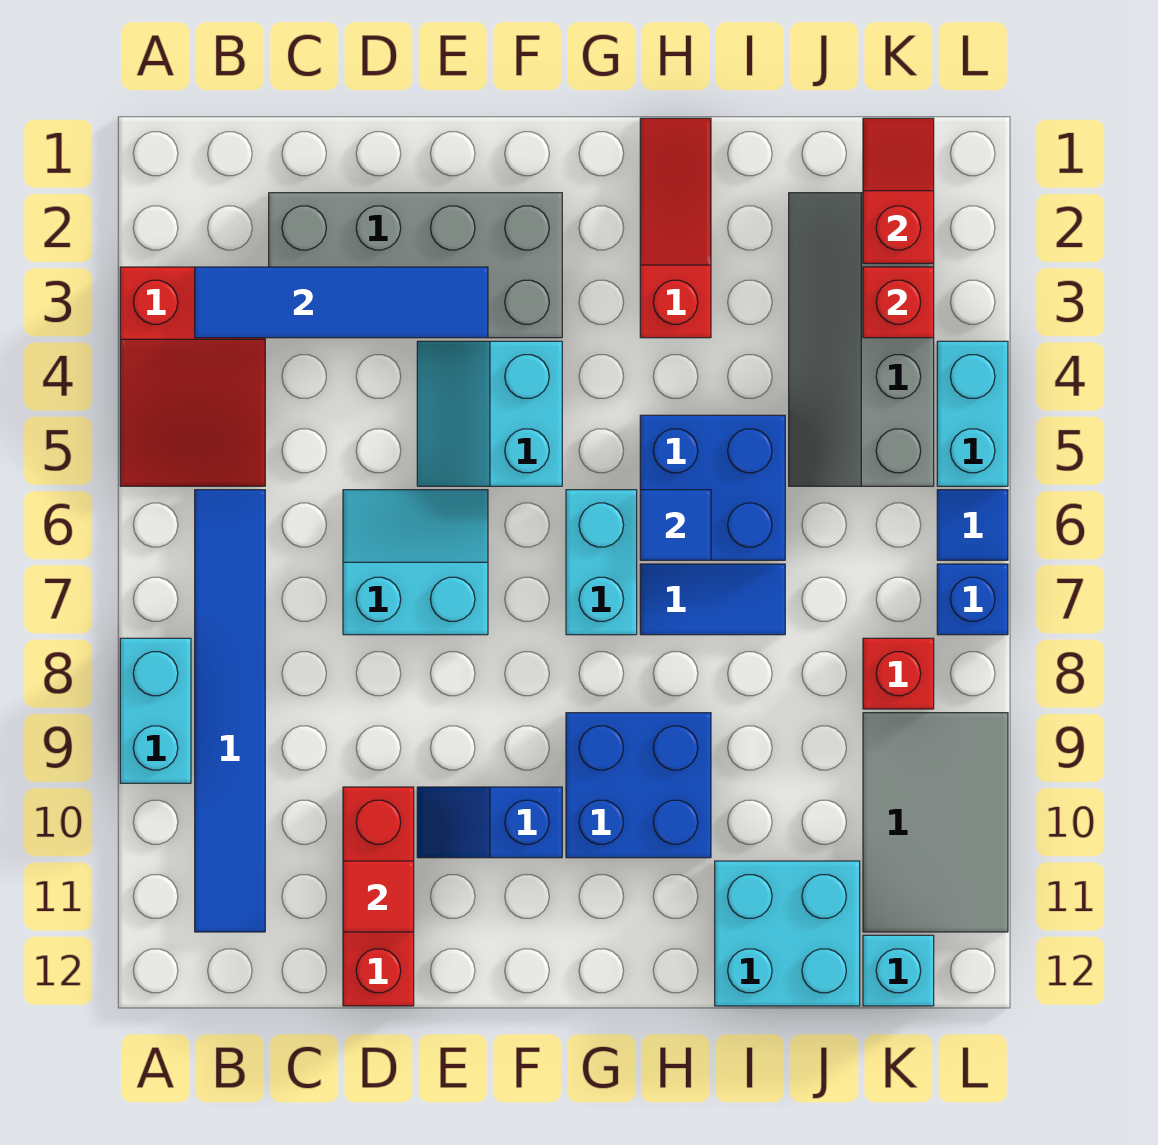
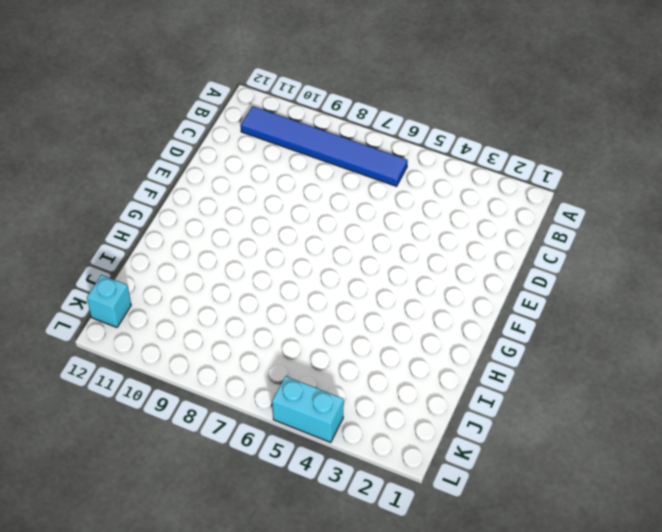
none -> red slope A3:B5 level 1 top 3
none -> cyan brick A8:A9 level 1
none -> grey brick C2:F3 level 1

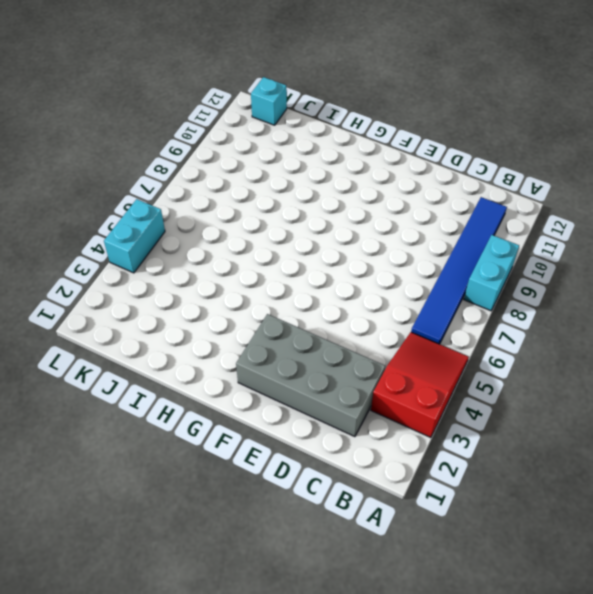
none -> cyan slope D6:E7 level 1 top 7
none -> red brick D10:D12 level 1
none -> cyan slope E4:F5 level 1 top F

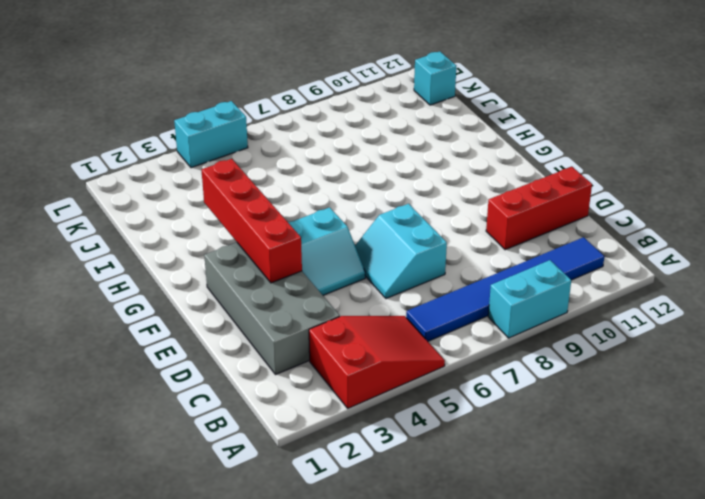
red brick E3:H3 level 2 -> blue tile B3:E3 level 2
none -> blue slope E10:F10 level 1 top F
none -> cyan brick G6:G7 level 1
none -> blue brick G9:H10 level 1

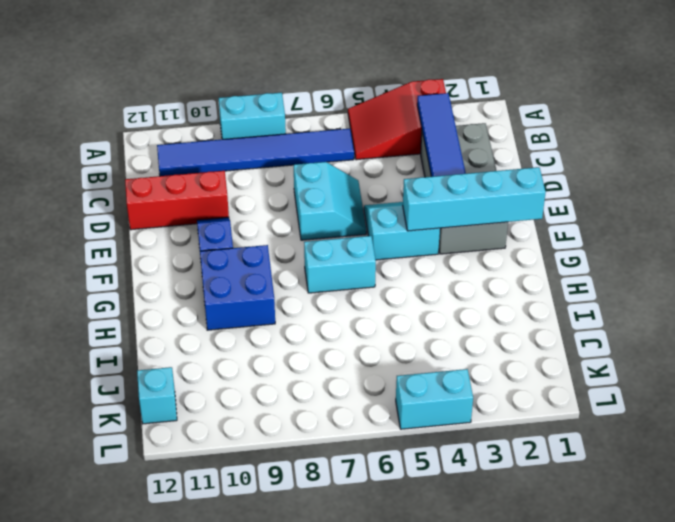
cyan brick F1:F4 level 2 -> none
none -> red slope H1:H3 level 1 top 3
none -> blue brick H5:I6 level 1
none -> blue tile H7:I7 level 1

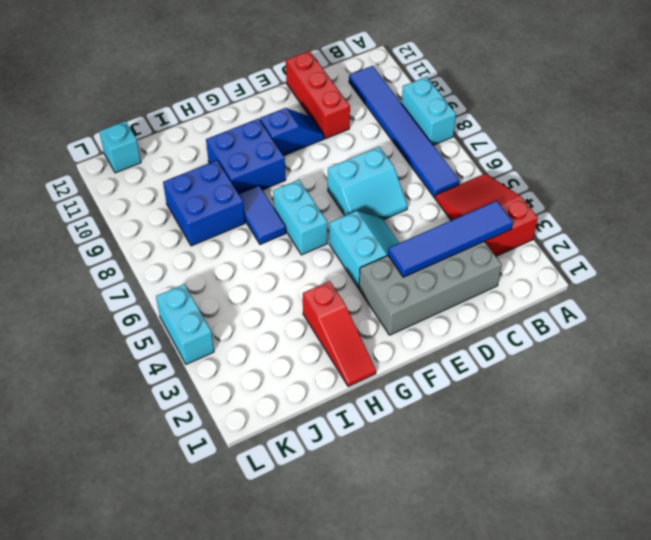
blue tile H7:H8 level 1 -> blue tile H7:I7 level 1
blue brick I8:J9 level 1 -> blue brick H5:I6 level 1
none -> cyan brick I11:J12 level 1
none -> grey slope J2:K5 level 1 top K
none -> red brick K8 level 1

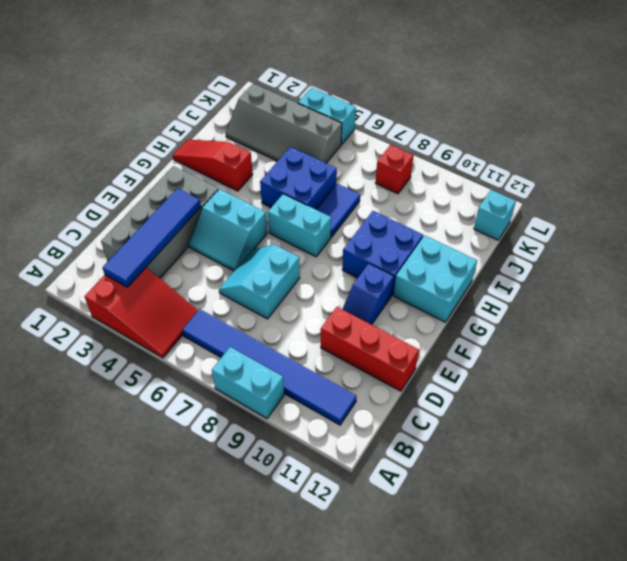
cyan brick G11:H12 level 1 -> cyan brick I11:J12 level 1
none -> grey tile K9:L11 level 1
none -> blue tile L6 level 1
none -> blue brick L7 level 1

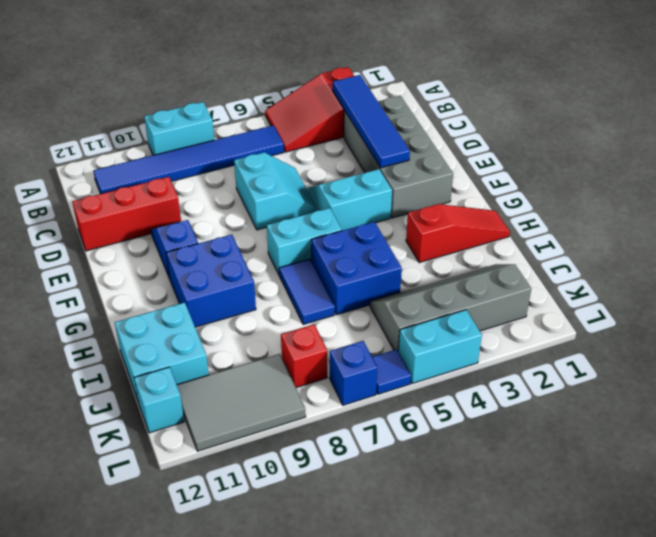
none -> red tile D11 level 2
none -> blue tile H6 level 2
none -> red slope K1:K2 level 2 top 2

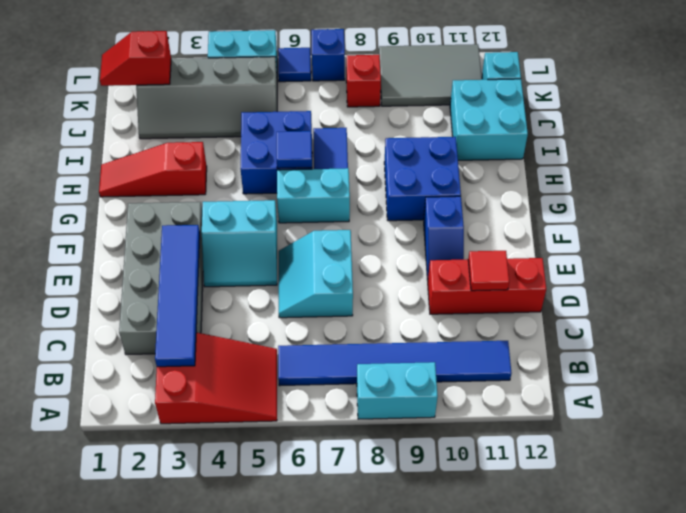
none -> red brick K3 level 2

